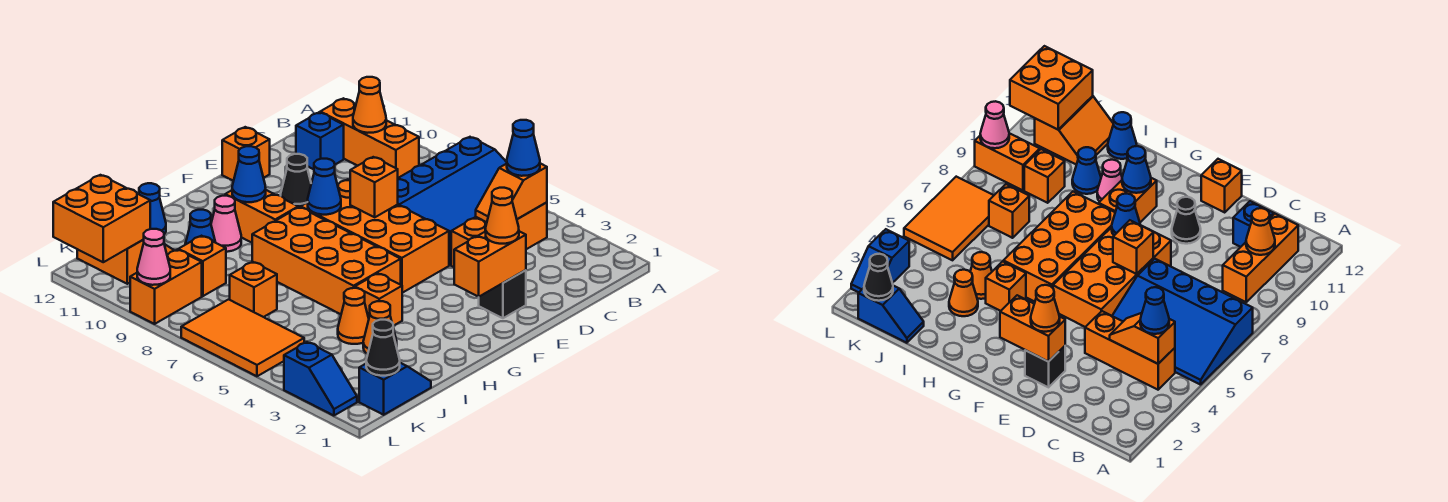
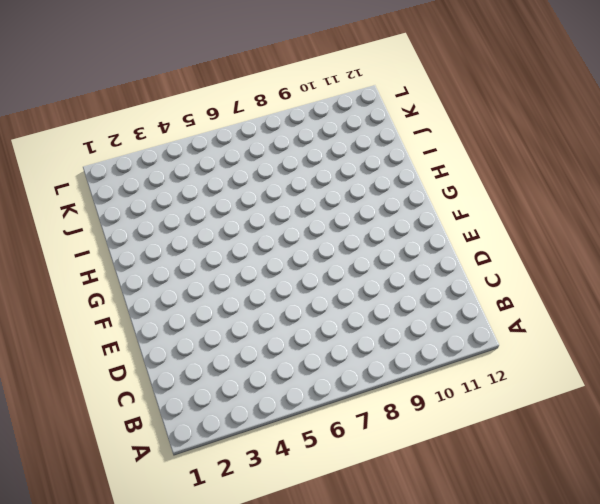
none -> blue slope A5:D7 level 1 top 7
none -> orange brick B4:D4 level 1
none -> orange brick B9:B11 level 1
none -> blue brick C11 level 1

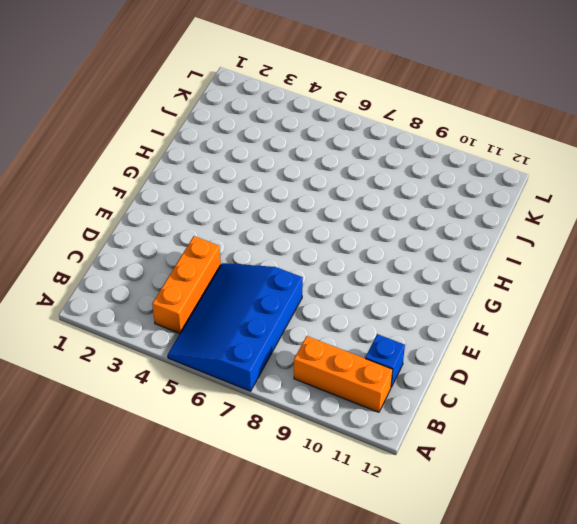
none -> black brick E2 level 1
none -> orange brick E5:F8 level 1
none -> black cone E10 level 1
none -> orange brick E12 level 1

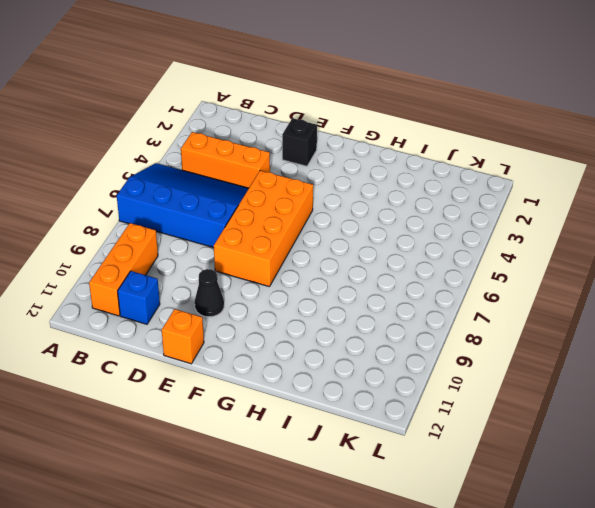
none -> orange brick G5:H8 level 1
none -> orange brick G9:G10 level 1
none -> orange brick H4 level 1
none -> pink cone H10 level 1

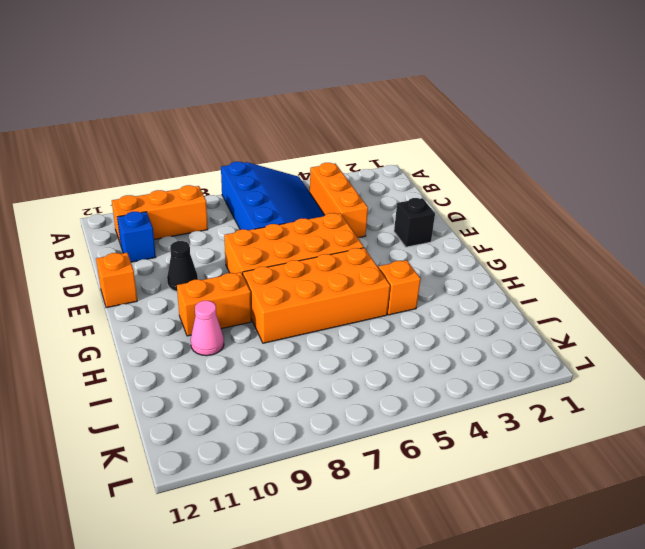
none -> orange cone I3 level 1
none -> orange cone I4 level 1
none -> blue cone I10 level 1
none -> blue cone I12 level 1

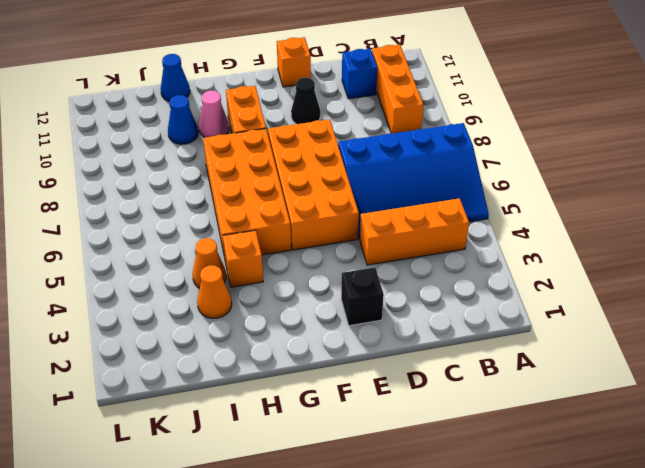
none -> blue slope J1:K1 level 1 top K
none -> orange brick J7 level 1
none -> orange brick J9 level 1
none -> orange slope J11:K12 level 1 top K

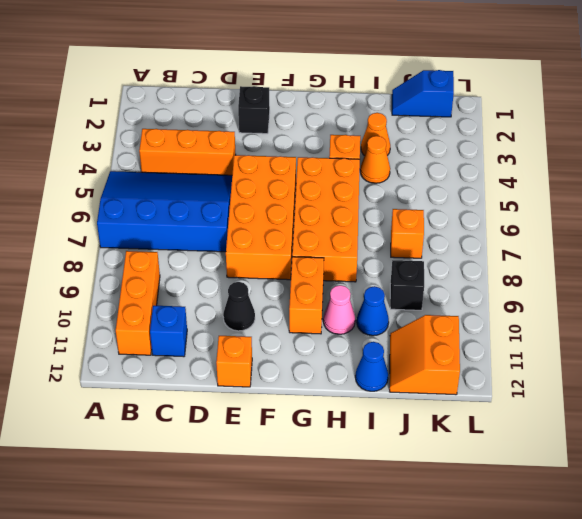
black brick J9 level 1 -> orange brick J9 level 1
none -> orange tile K5:L7 level 1
none -> orange brick K9:L9 level 1
none -> blue slope L2:L3 level 1 top 3
none -> orange slope B4:C4 level 2 top B

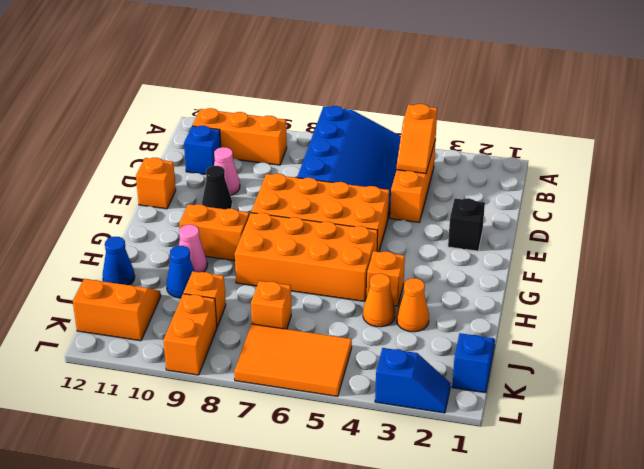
pink cone D10 level 1 -> pink cone L9 level 2
none -> orange cone B10 level 2
none -> orange brick E2:F2 level 2
none -> orange brick E7 level 2
none -> blue cone F8 level 2

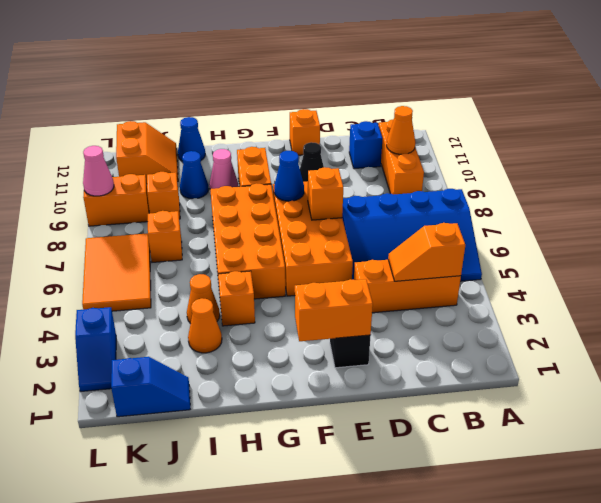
none -> blue cone G10 level 2
none -> black cone K1 level 2
none -> orange brick K11:L12 level 2
none -> blue cone B4 level 3

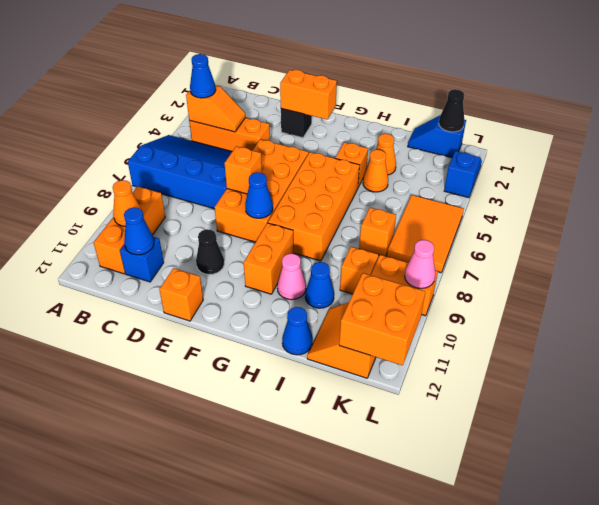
blue cone C11 level 2 -> blue cone G10 level 2
none -> orange cone E2 level 3

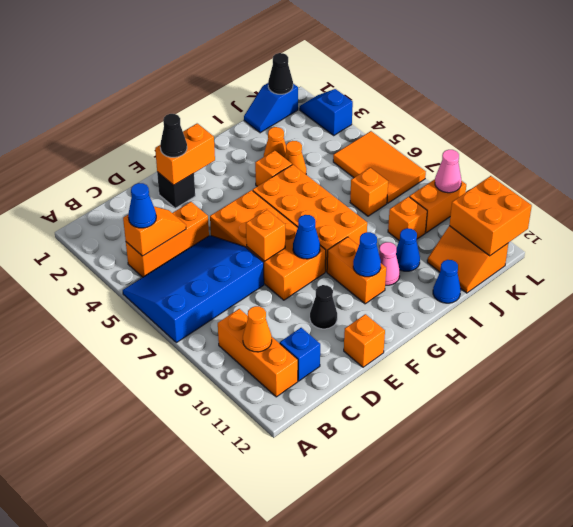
black cone E2 level 3 -> orange cone E2 level 3

